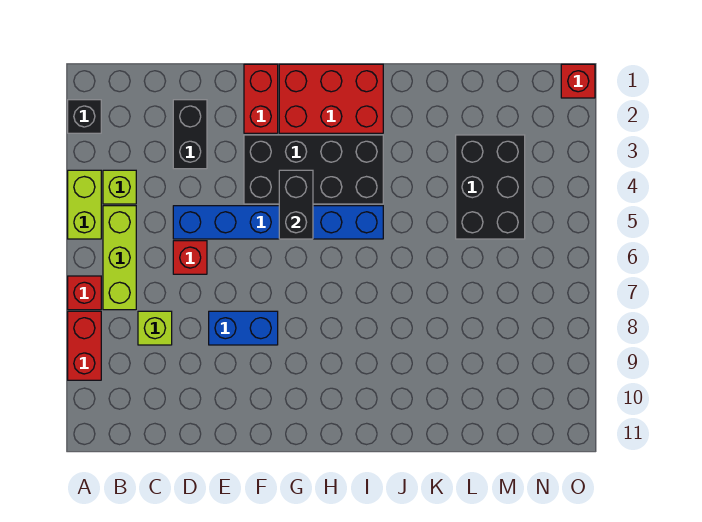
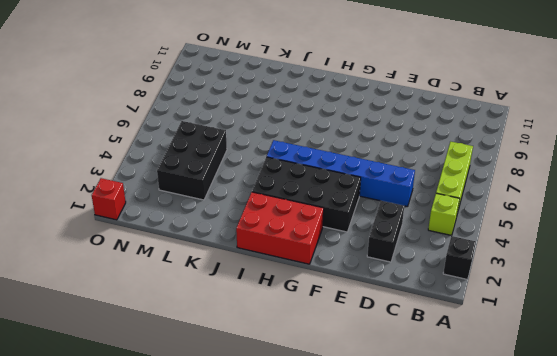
none -> lime brick A4:A5 level 1
none -> red brick A7 level 1
none -> red brick A8:A9 level 1

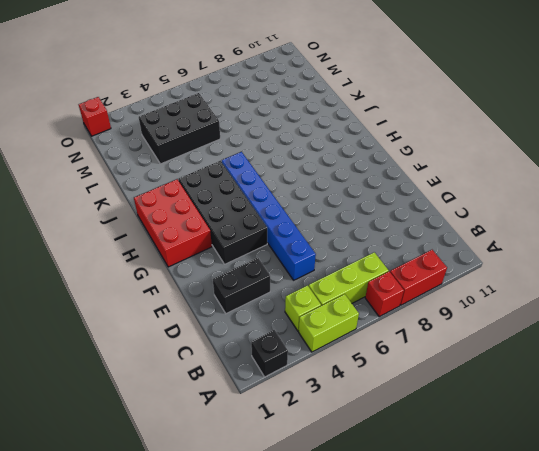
none -> lime brick C8 level 1
none -> red brick D6 level 1
none -> blue brick E8:F8 level 1

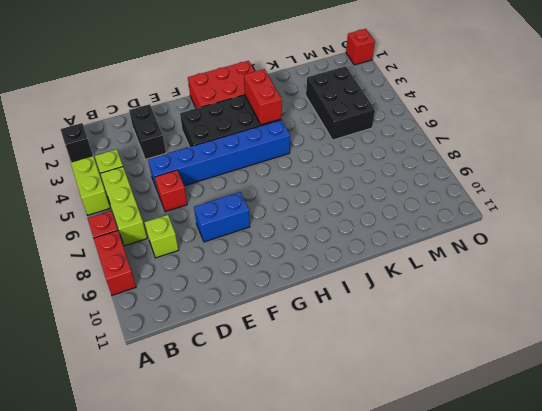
red brick I3:I4 level 2 -> red brick F1:F2 level 1
none -> black brick G4:G5 level 2

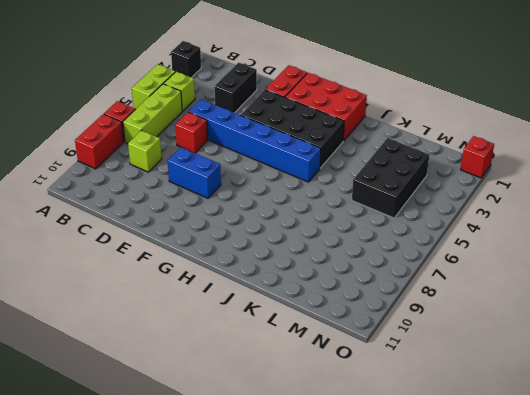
none -> black brick G4:G5 level 2

